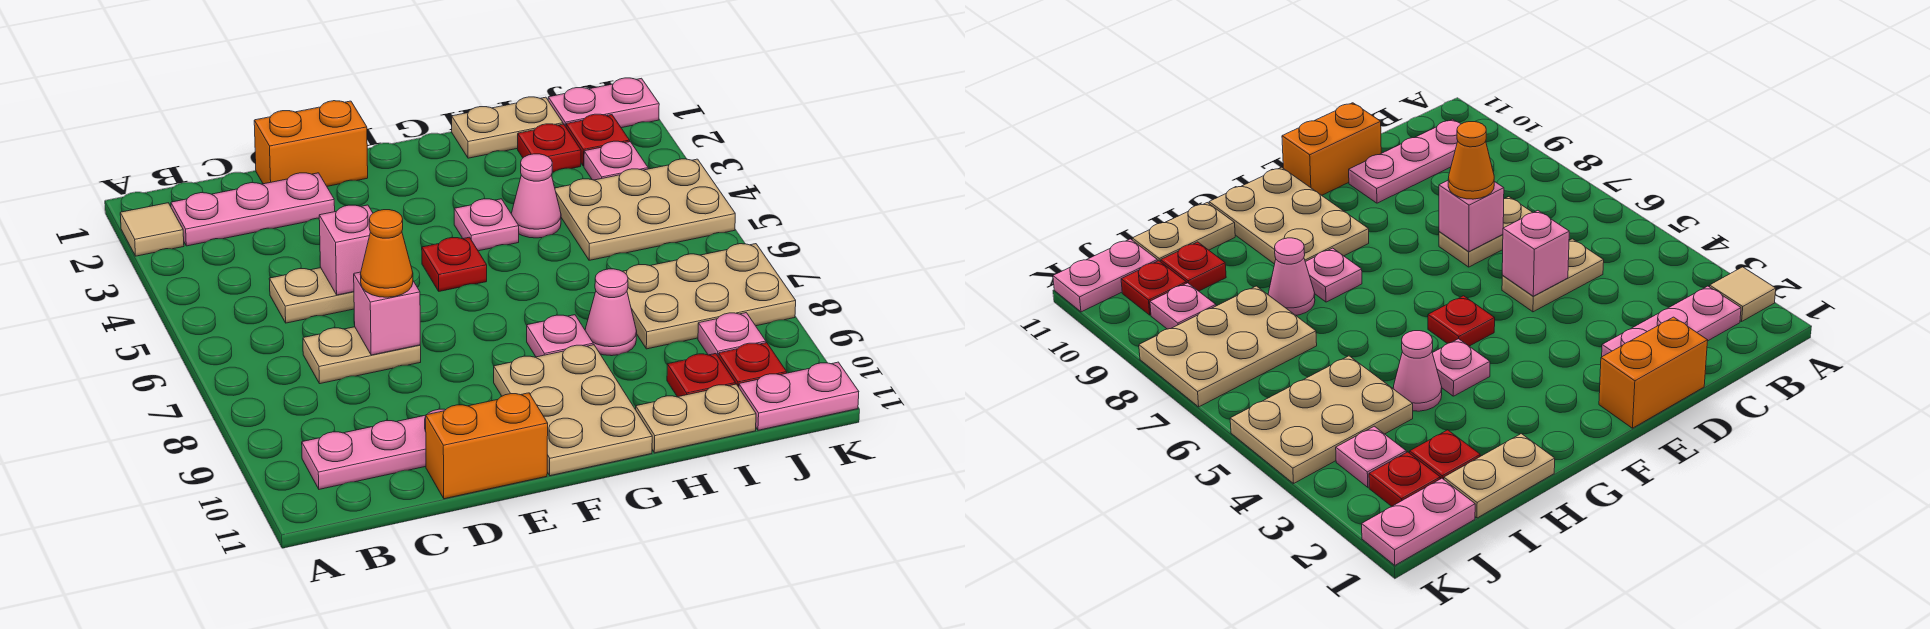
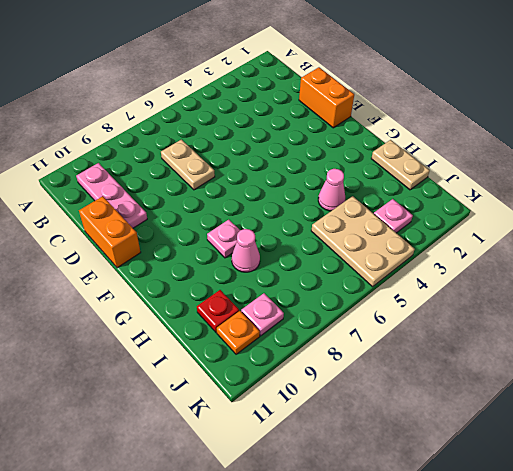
orange plate J10 level 1 -> red plate J10 level 1
none -> tan tile A2 level 1
none -> pink plate B2:D2 level 1
none -> tan plate C5:D5 level 1

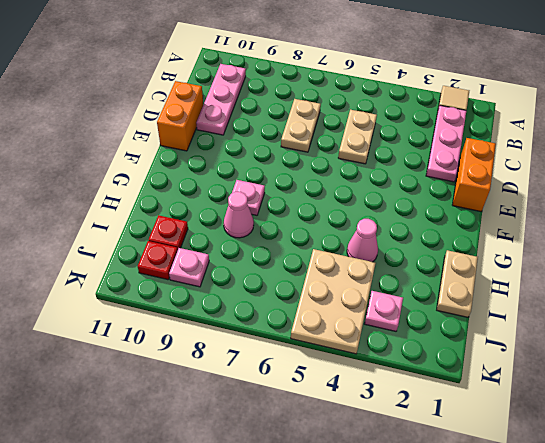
none -> red plate F5 level 1
none -> tan plate F9:G11 level 1
none -> pink plate G4 level 1

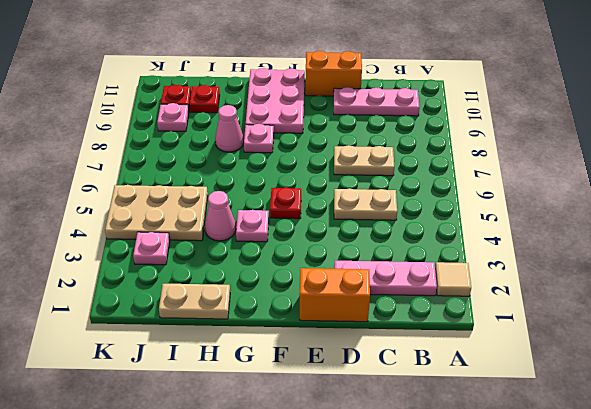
pink plate F9:G11 level 1 -> tan plate F9:G11 level 1
none -> tan plate H11:I11 level 1
none -> red plate I2 level 1
none -> tan plate I7:K8 level 1

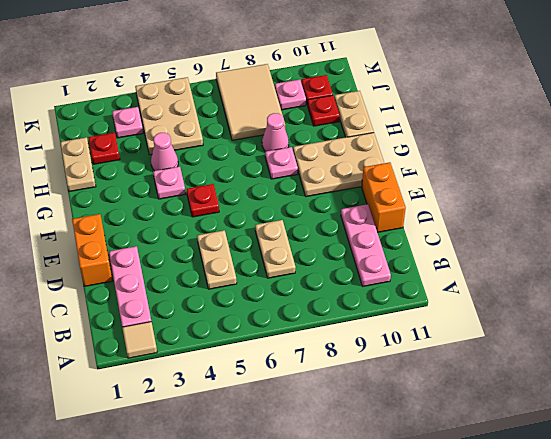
tan tile I7:K8 level 1 -> tan plate I7:K8 level 1
none -> pink plate J1:K1 level 1
none -> red plate J2 level 1
none -> pink plate J11:K11 level 1

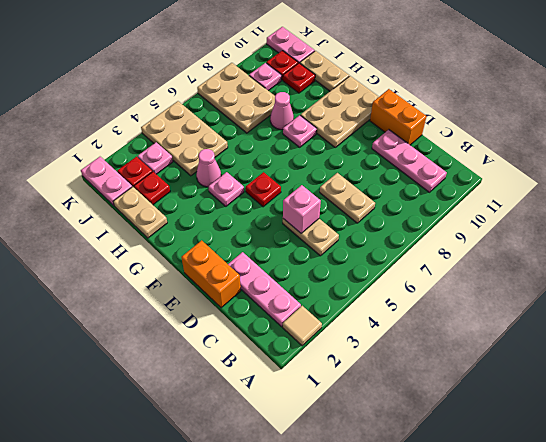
none -> pink brick D7 level 2
none -> orange cone D7 level 3

